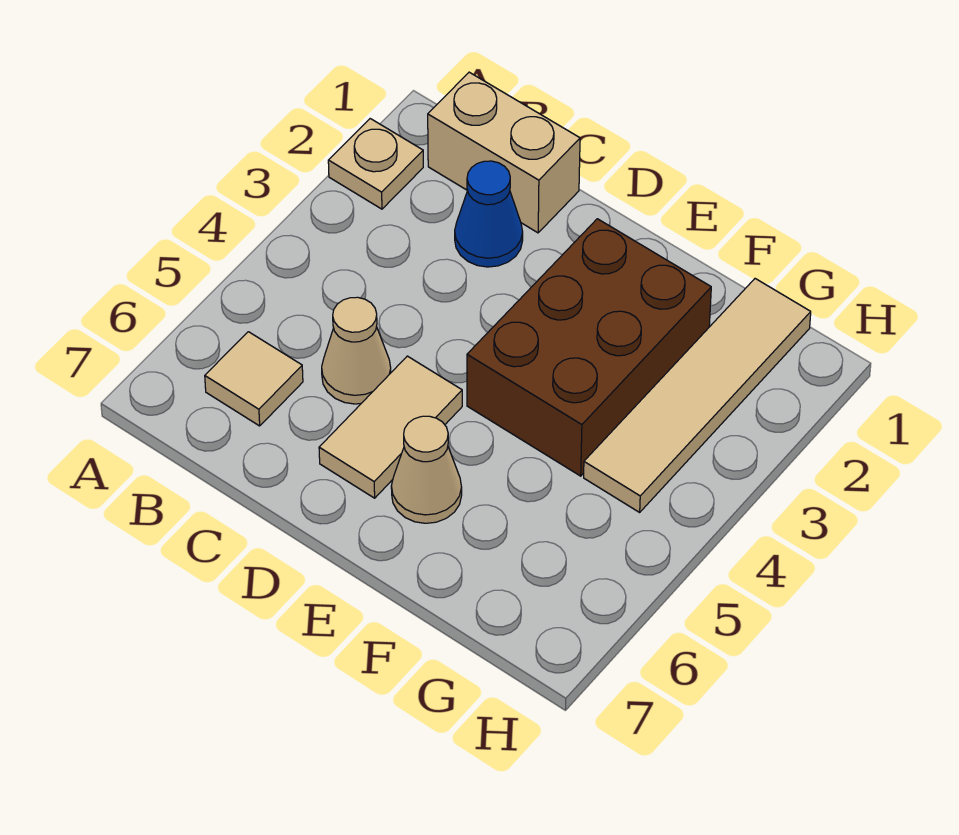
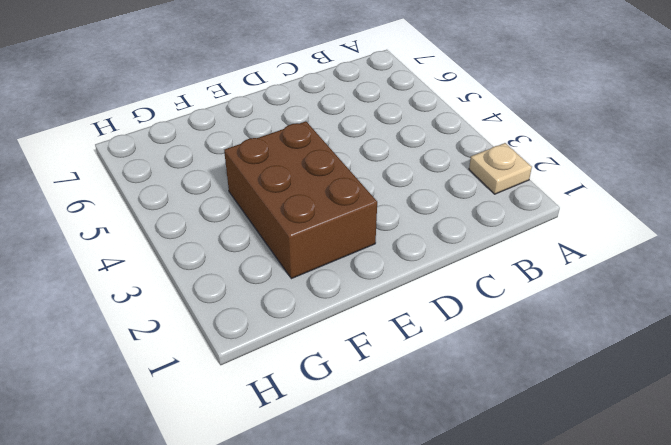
none -> tan brick B1:C1 level 1
none -> tan tile B6 level 1

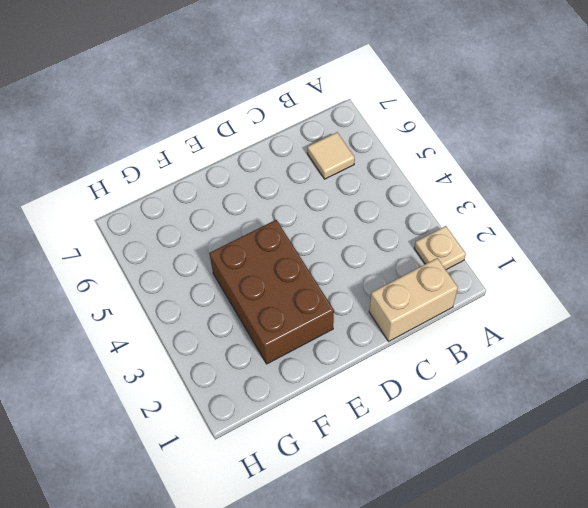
none -> blue cone C2 level 1
none -> tan cone C5 level 1

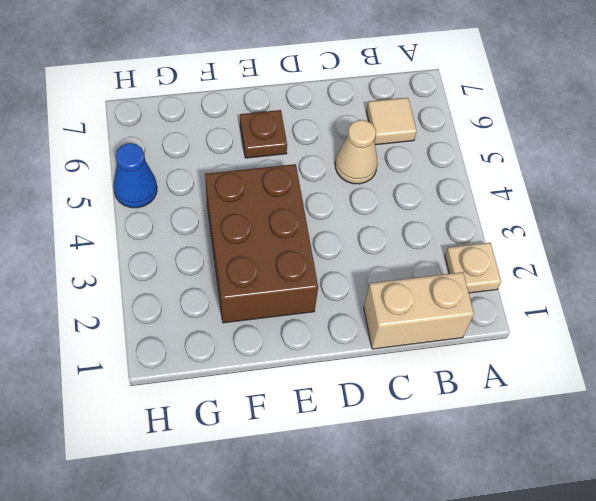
brown plate E6 level 1 -> tan cone E6 level 1
blue cone H5 level 1 -> blue cone C2 level 1
none -> tan tile D5:D6 level 1
none -> tan tile G1:G4 level 1

